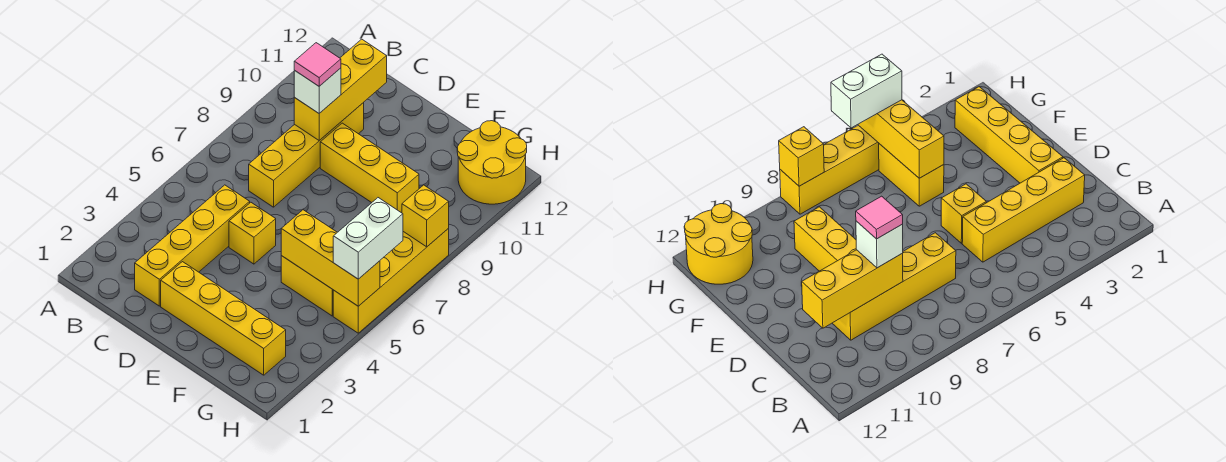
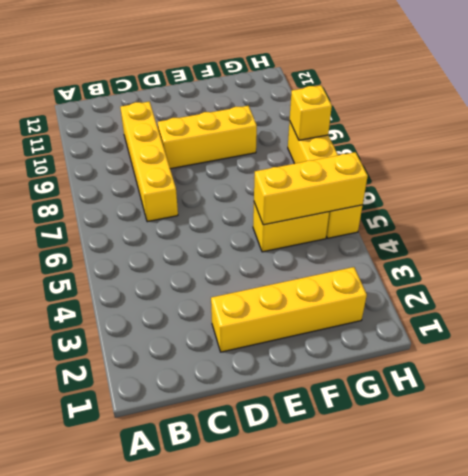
none -> yellow brick C2:C5 level 1
none -> yellow brick D5 level 1
none -> yellow round brick G11:H12 level 1

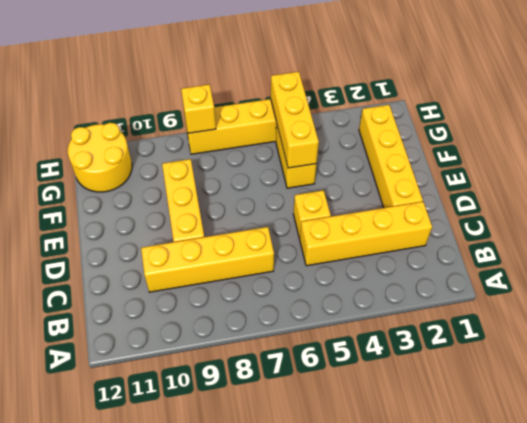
none -> yellow brick C9:C11 level 2
none -> white brick C9 level 3
none -> white brick H5:H6 level 3

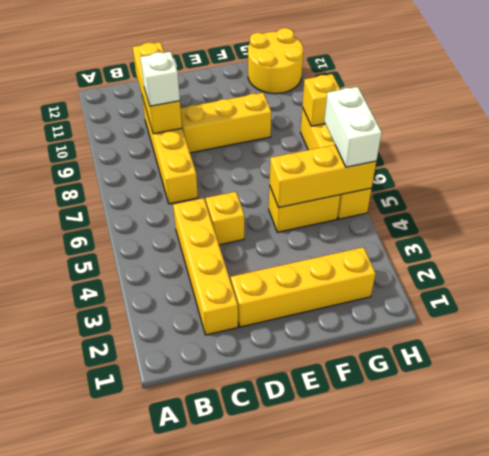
none -> pink tile C9 level 4

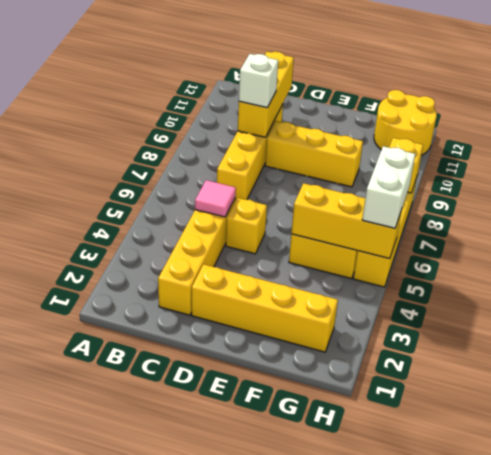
pink tile C5 level 2 -> pink tile C9 level 4

